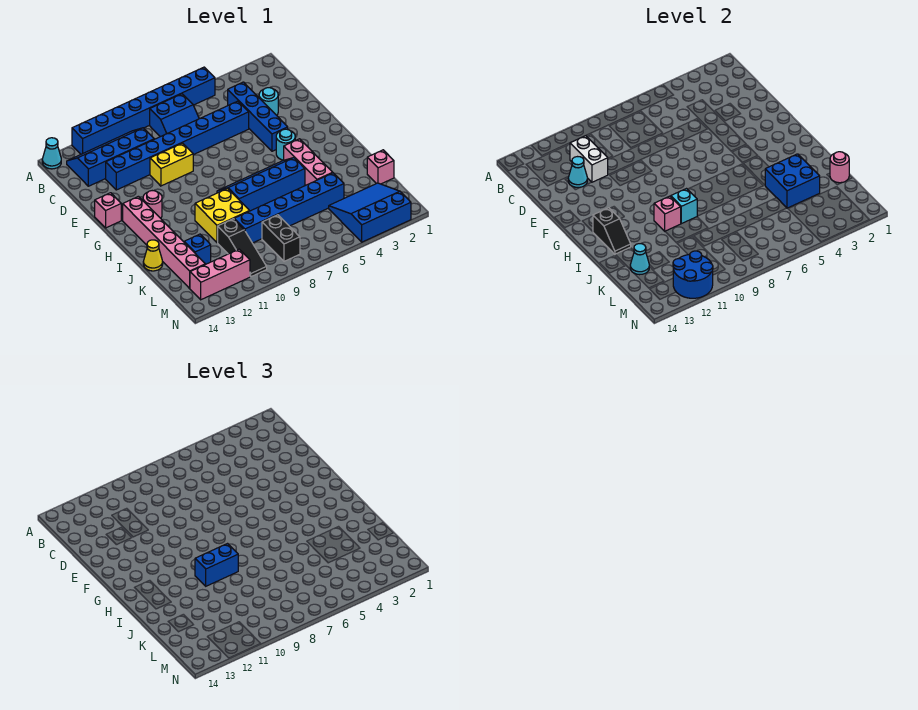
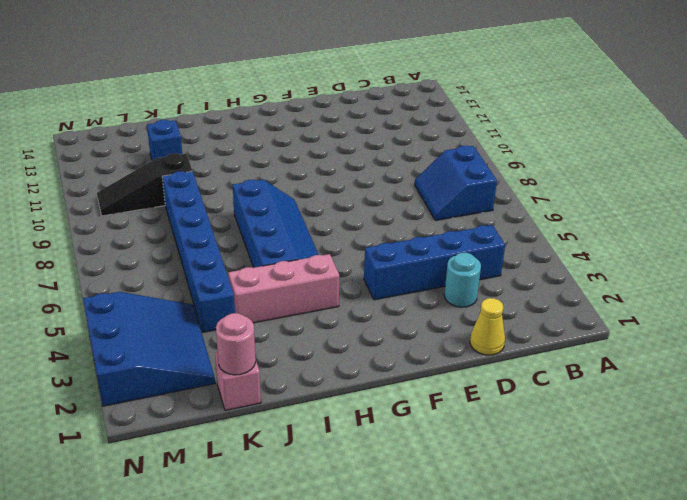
yellow cone D1 level 1 -> yellow cone J14 level 1
none -> blue brick A5:A12 level 1
none -> cyan cone A14 level 1
none -> blue slope B10:C13 level 1 top C
none -> blue brick D5:D12 level 1

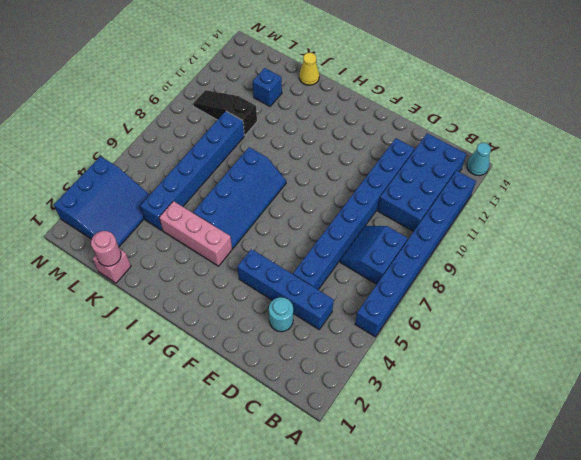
blue brick B10:C13 level 1 -> blue slope B10:C13 level 1 top C
none -> yellow brick E9:E10 level 1
none -> pink brick F14 level 1
none -> cyan round brick G4 level 1
none -> pink round brick G12 level 1

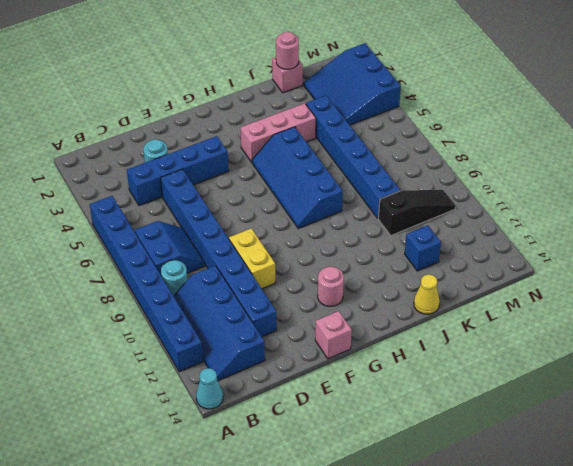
cyan round brick B9 level 1 -> cyan round brick G4 level 1
none -> pink brick G13:L13 level 1
none -> yellow brick I9:J10 level 1
none -> black brick L8:M8 level 1
none -> pink brick M11:M13 level 1

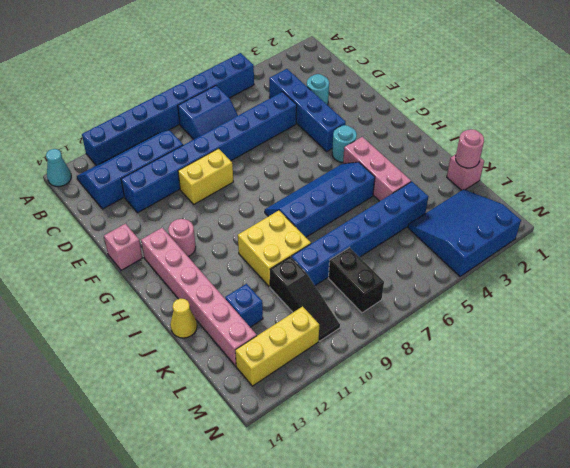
yellow brick M11:M13 level 1 -> pink brick M11:M13 level 1
none -> white brick C11:D11 level 2
none -> cyan cone D12 level 2
none -> black slope H13:I13 level 2 top H
none -> cyan brick I9 level 2

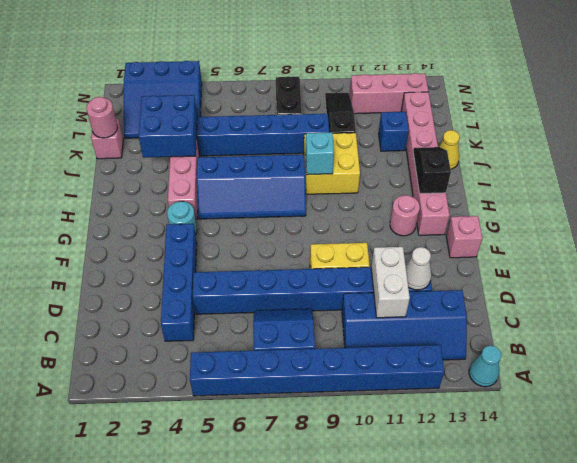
white cone D12 level 2 -> cyan cone D12 level 2
none -> cyan round brick D3 level 1
none -> pink brick I10 level 2
none -> cyan cone K13 level 2
none -> blue round brick M11:N12 level 2

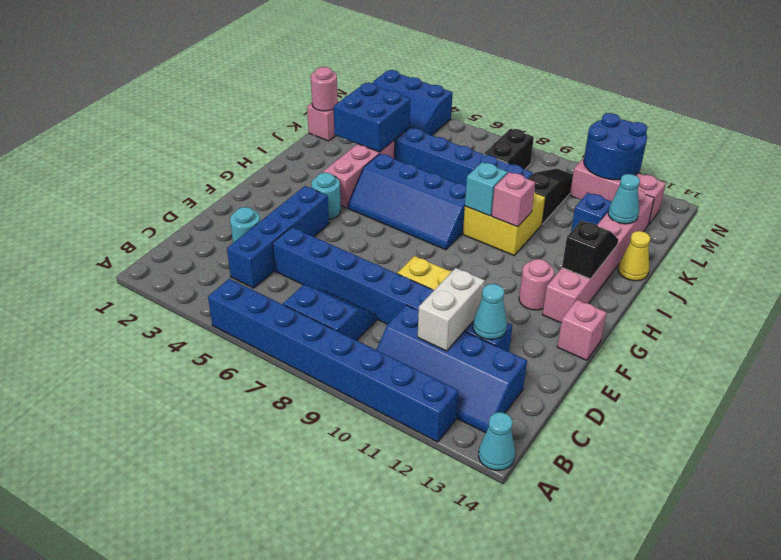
none -> blue brick I9:I10 level 3

